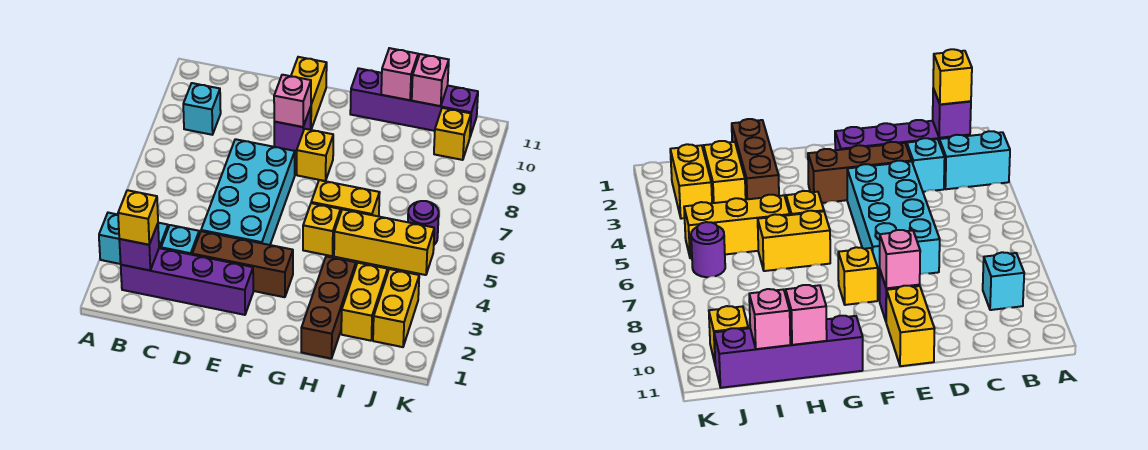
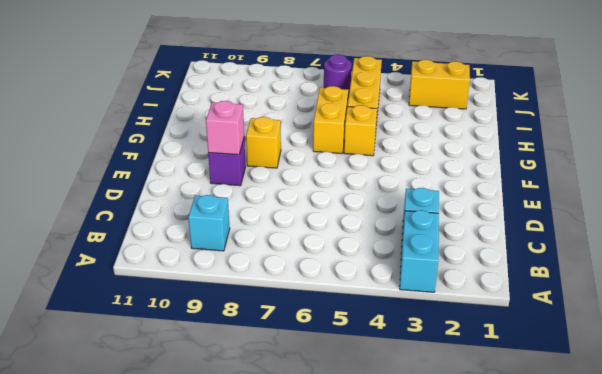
none -> purple brick B2:E2 level 1
none -> brown brick D3:F3 level 1
none -> cyan brick D4:E7 level 1

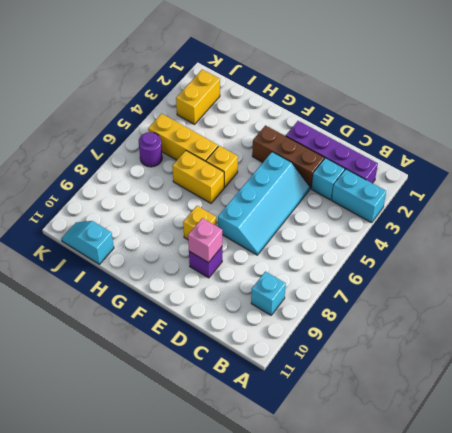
cyan slope D4:E7 level 1 top E -> cyan brick D4:E7 level 1
cyan slope I11:J11 level 1 top I -> purple brick G11:J11 level 1
none -> yellow brick E10:E11 level 1
none -> brown brick H1:H3 level 1
none -> yellow brick I2:I3 level 1

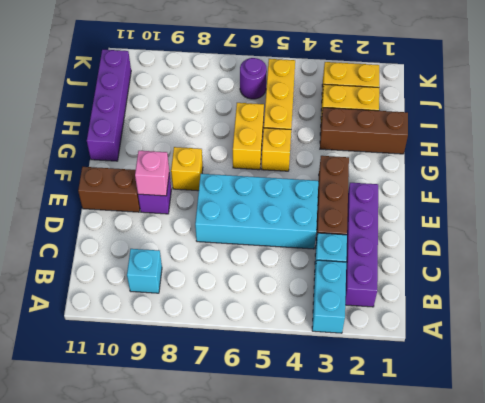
brown brick E10:E11 level 1 -> yellow brick E10:E11 level 1
none -> yellow brick J10 level 1
none -> purple brick B2 level 2
none -> pink brick H11 level 2

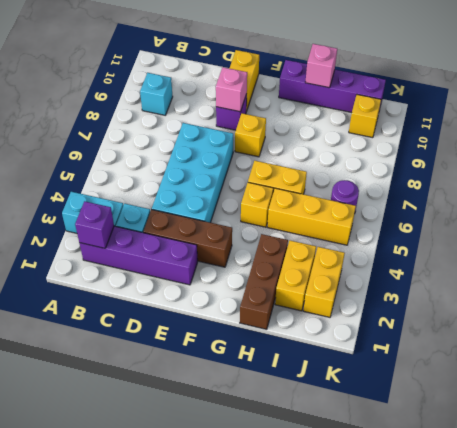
none -> pink brick I11 level 2
none -> yellow brick B2 level 3

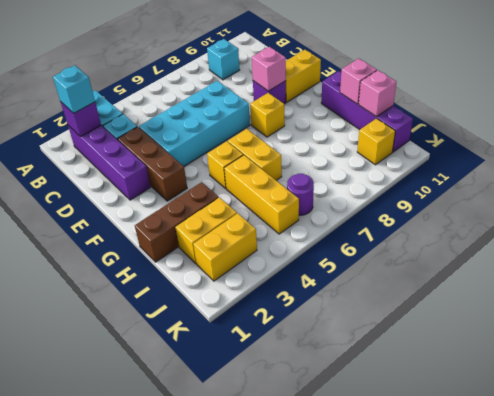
cyan brick B2 level 3 -> yellow brick B2 level 3

